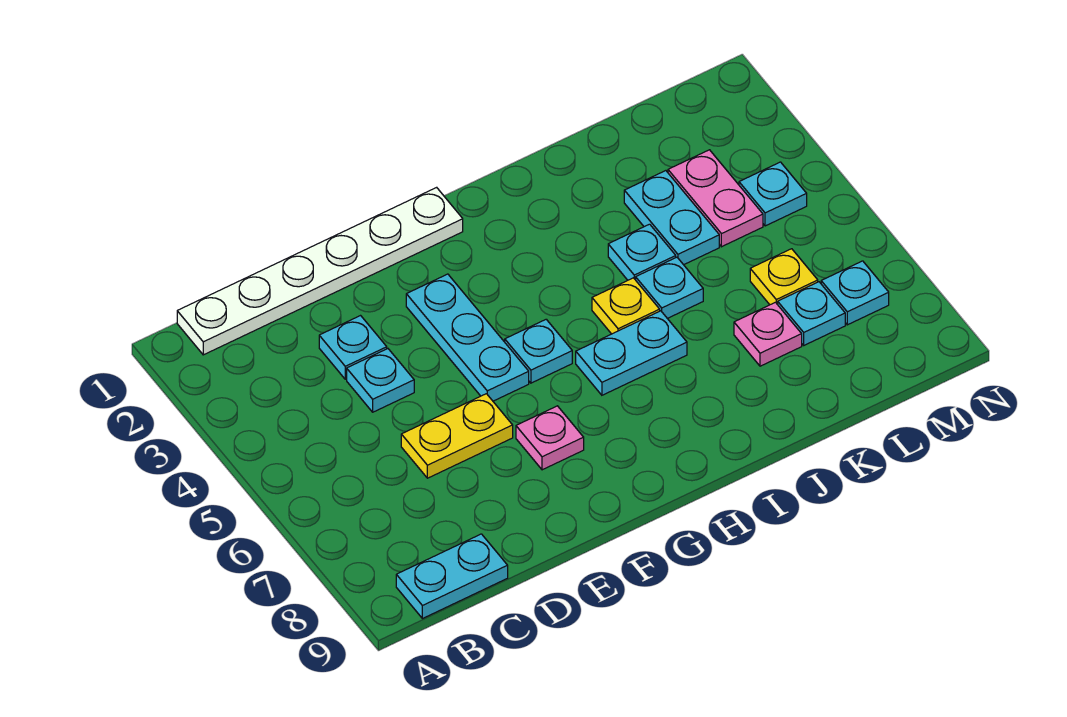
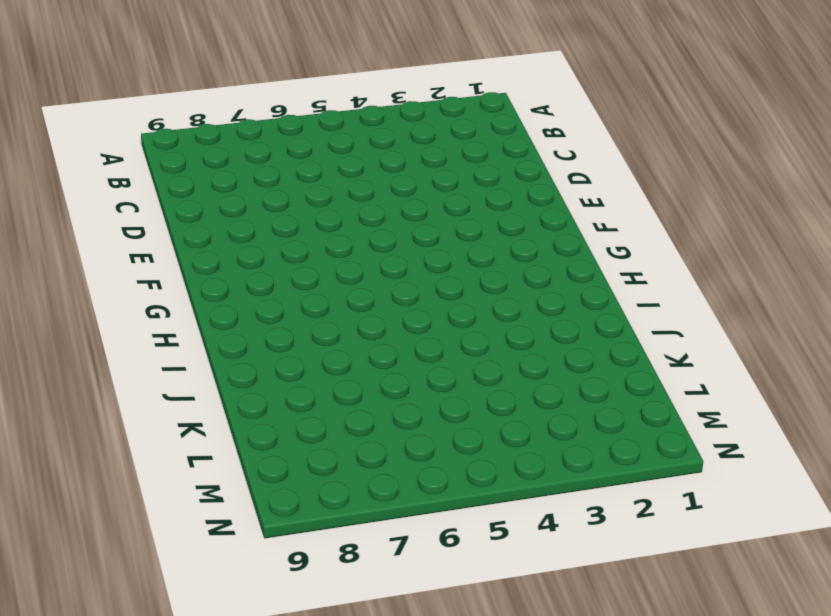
none -> white plate B1:G1 level 1
none -> cyan plate B9:C9 level 1
none -> cyan plate D3 level 1

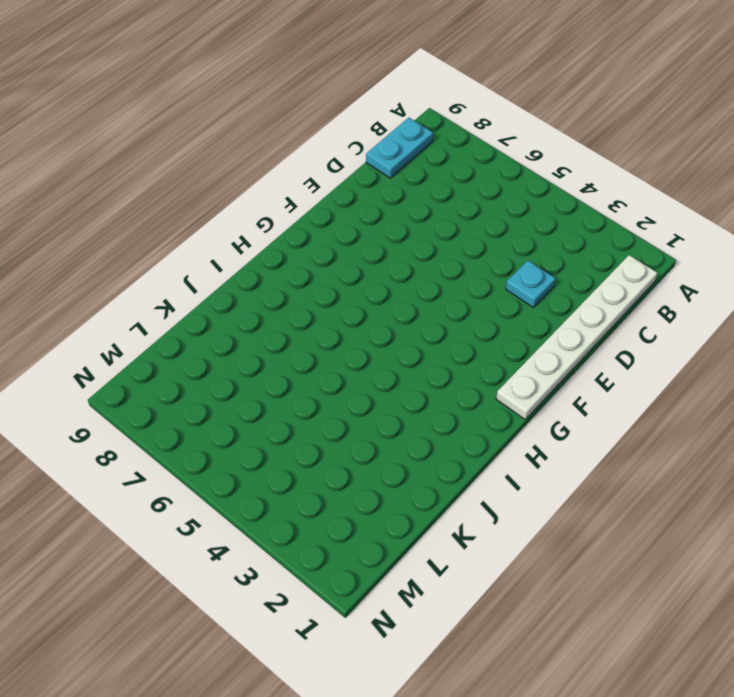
none -> cyan plate D4 level 1
none -> yellow plate D6:E6 level 1
none -> cyan plate F3:F5 level 1

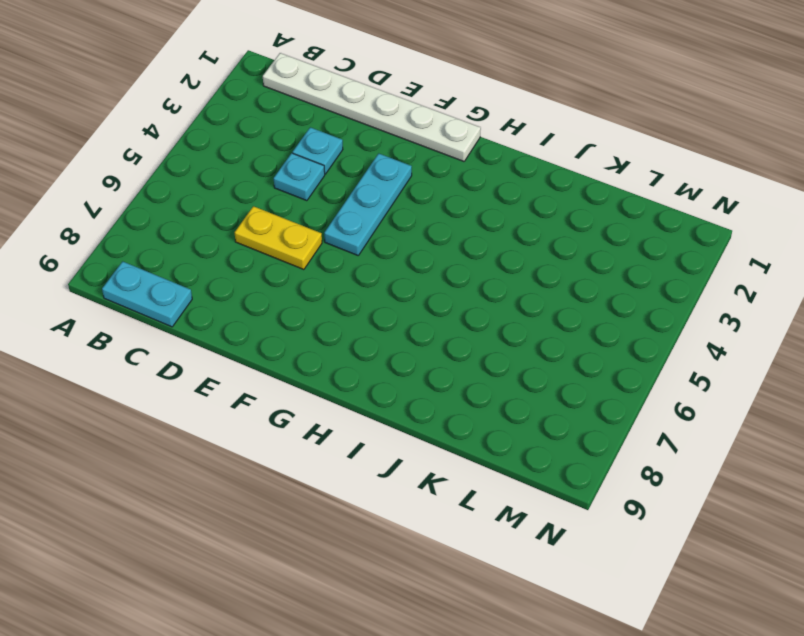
none -> pink plate F7 level 1
none -> cyan plate G5 level 1
none -> cyan plate H6:I6 level 1

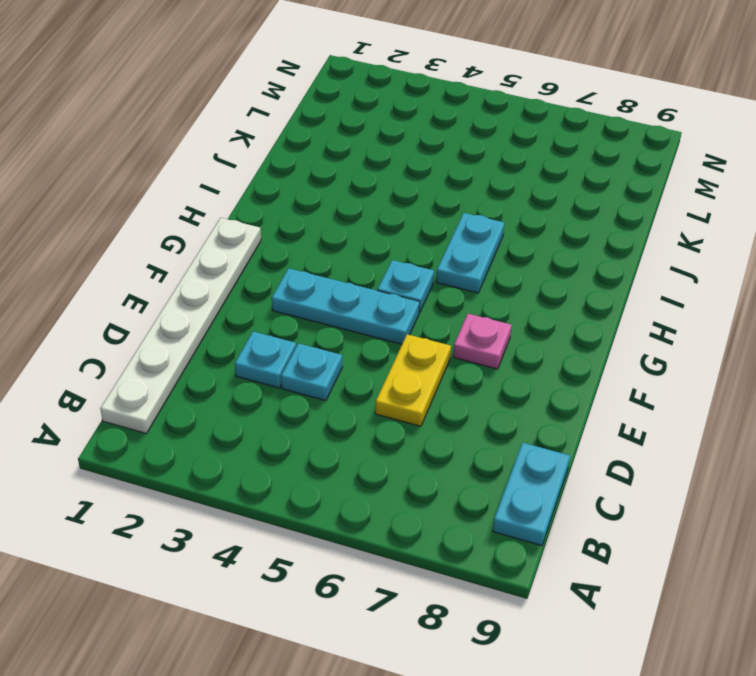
none -> yellow plate I5 level 1
none -> cyan plate J4 level 1
none -> cyan plate J5 level 1

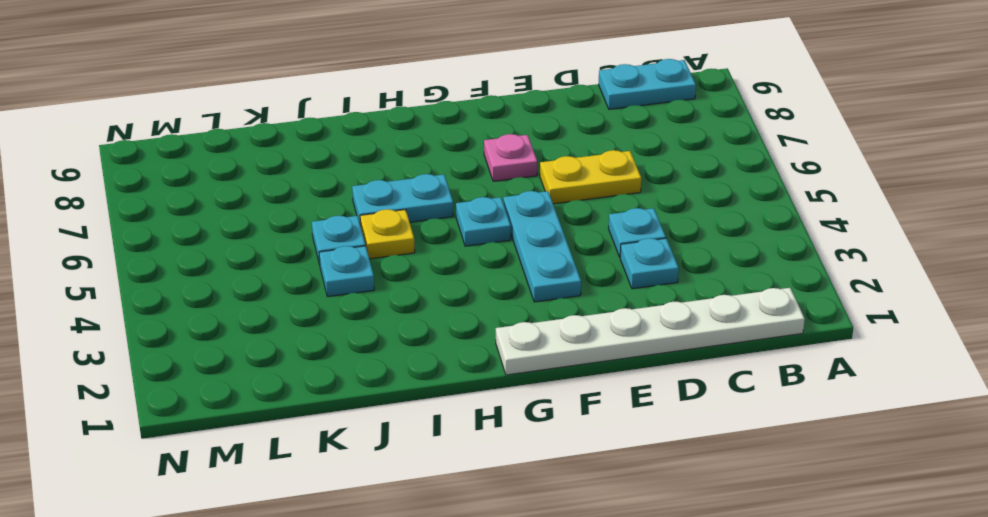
none -> cyan plate K3:K4 level 1
none -> pink plate K7 level 1
none -> pink plate L3:L4 level 1

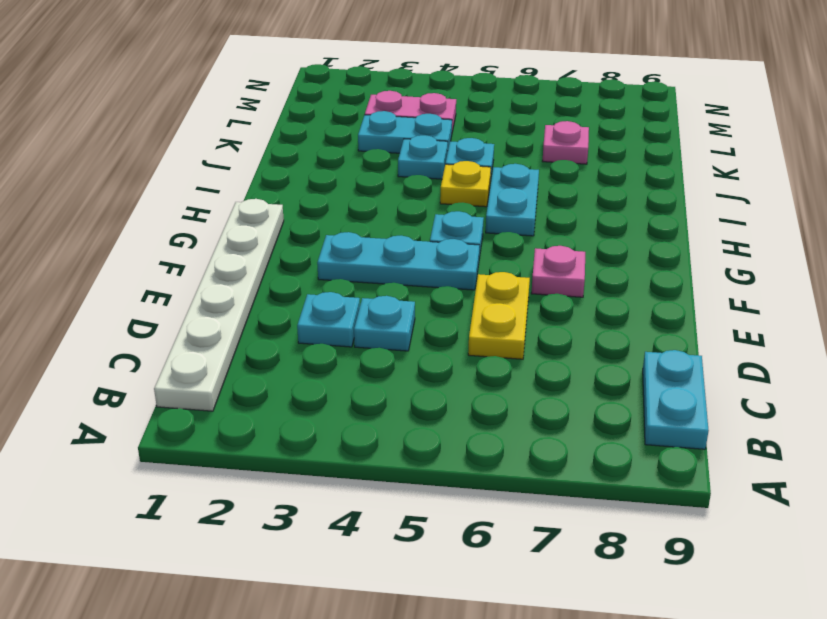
none -> yellow plate L6 level 1
none -> cyan plate L7 level 1
none -> cyan plate M4 level 1

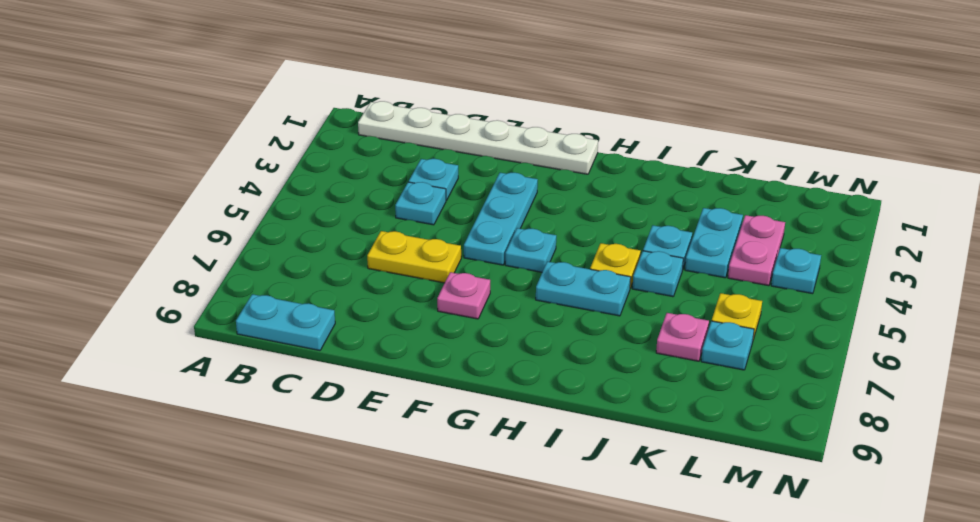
none -> cyan plate M7 level 1

